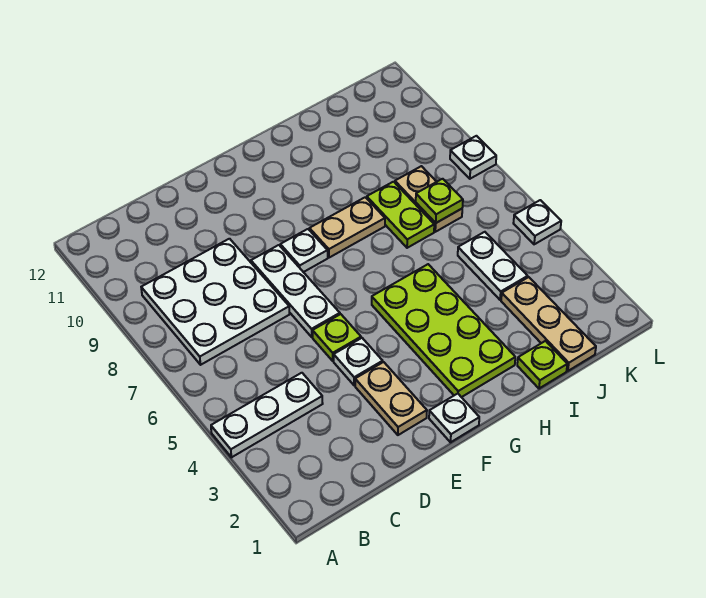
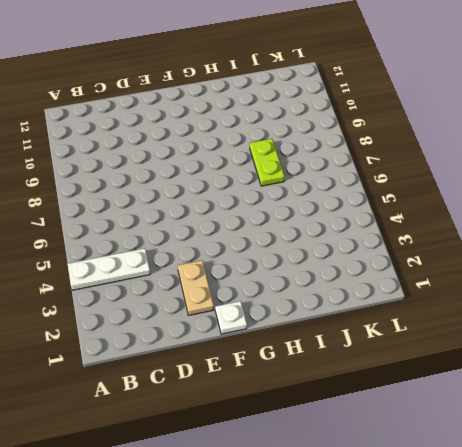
none -> white plate B7:D9 level 1
none -> white plate E4 level 1
none -> lime plate E5 level 1

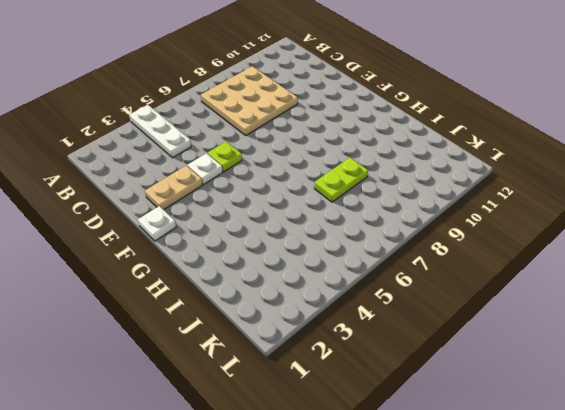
tan plate B7:D9 level 1 -> white plate B7:D9 level 1
none -> white plate E6:E8 level 1
none -> white plate F8 level 1
none -> lime plate G2:H5 level 1

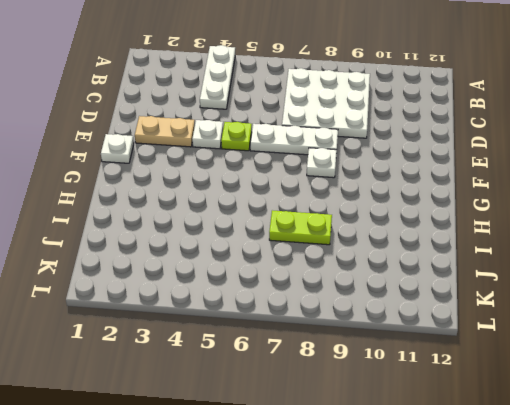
none -> lime plate G2:H5 level 1
none -> tan plate G8:H8 level 1
none -> lime plate I1 level 1

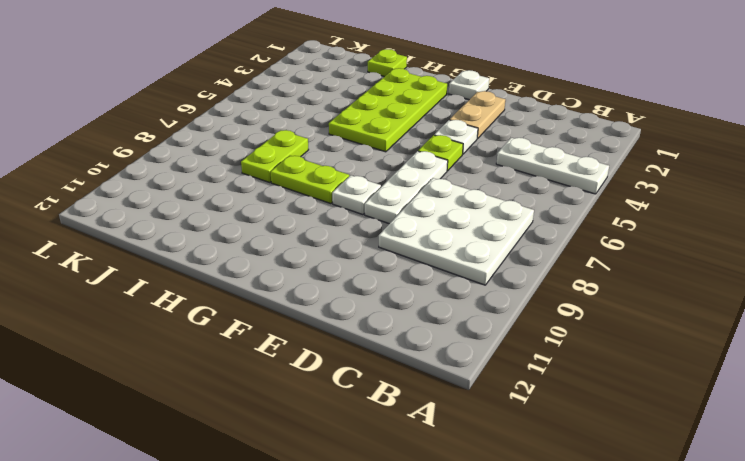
lime plate G8:H8 level 1 -> tan plate G8:H8 level 1
none -> tan plate J1:J3 level 1
none -> white plate J4:J5 level 1
none -> tan plate J7:J8 level 1

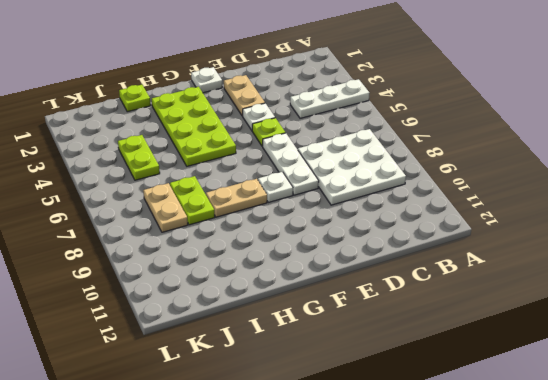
lime plate J4:J5 level 1 -> white plate J4:J5 level 1
none -> tan plate J1:J3 level 1
none -> white plate L5 level 1
none -> white plate L8 level 1

